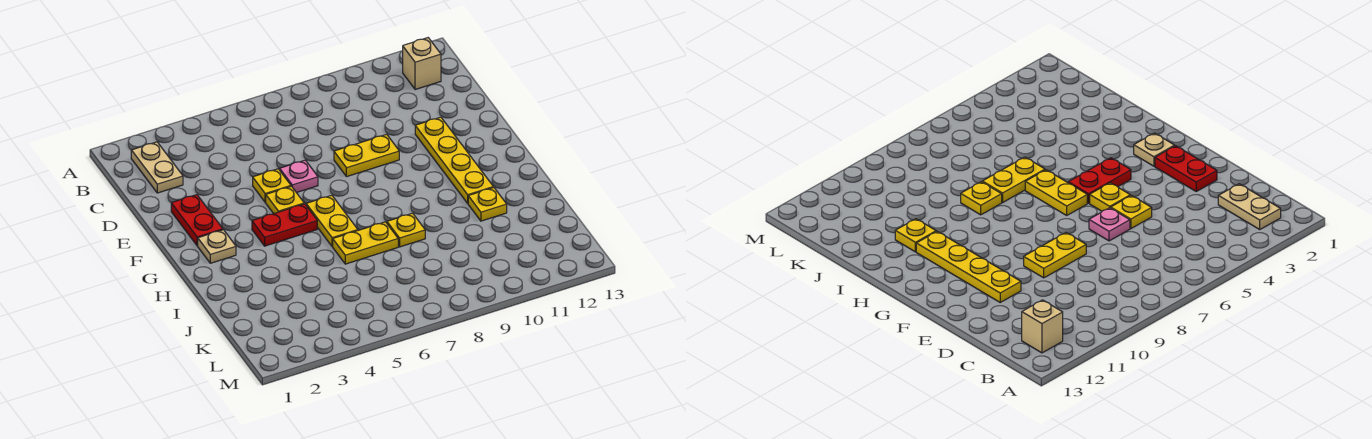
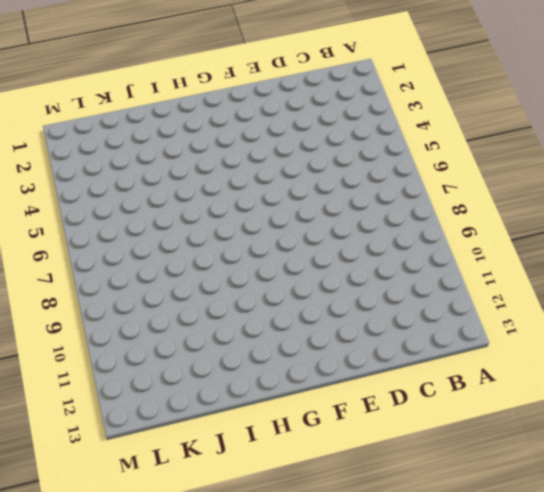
none -> tan plate B2:C2 level 1
none -> tan brick B12 level 1
none -> red plate E2:F2 level 1

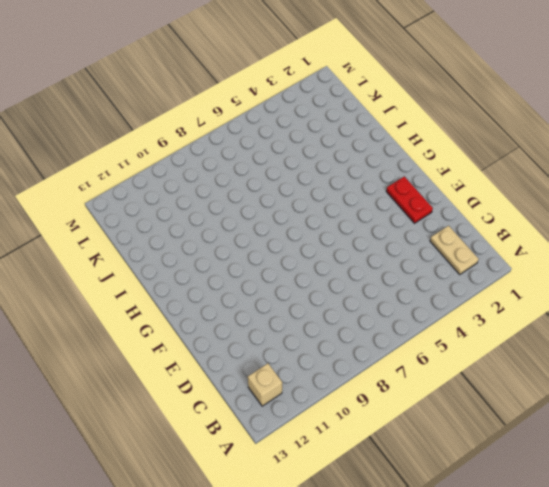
none -> yellow plate E5 level 1
none -> pink plate E6 level 1
none -> yellow plate E8:E9 level 1

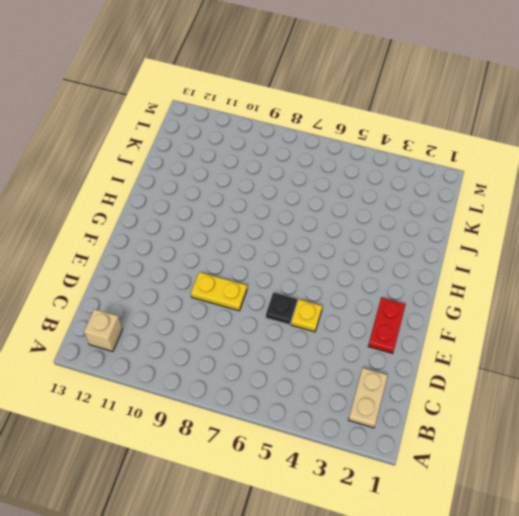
black plate E6 level 1 -> pink plate E6 level 1
none -> yellow plate E11:H11 level 1
none -> yellow plate F5 level 1
none -> tan plate G2 level 1

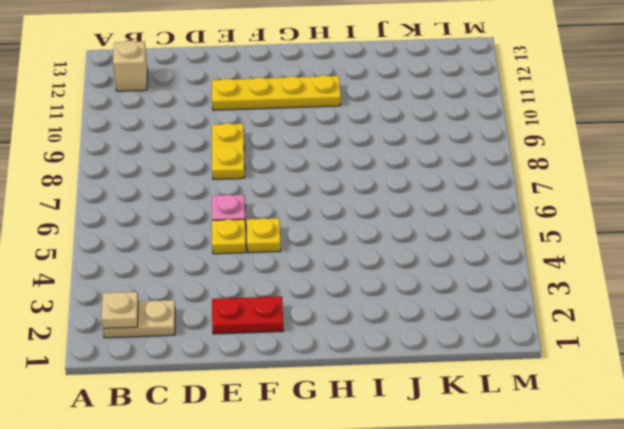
tan plate B2 level 2 -> tan plate G2 level 1
none -> red plate G4:G5 level 1
none -> yellow plate G6:H6 level 1
none -> yellow plate I6:I7 level 1

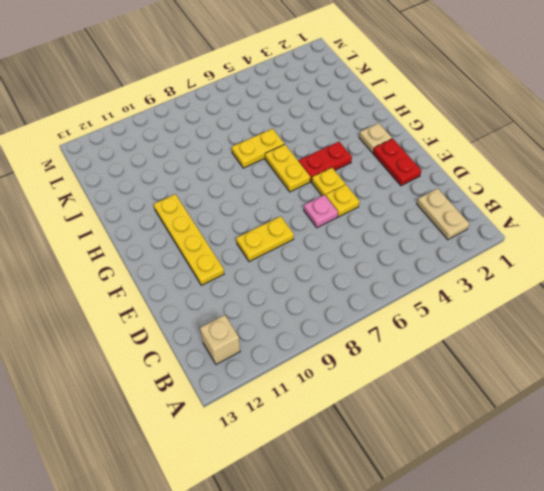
none -> yellow plate I8 level 1
none -> yellow plate I11 level 1

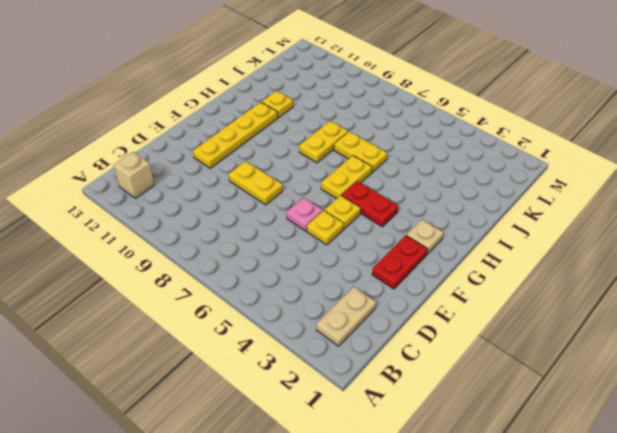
yellow plate H8:I8 level 1 -> yellow plate I8 level 1

